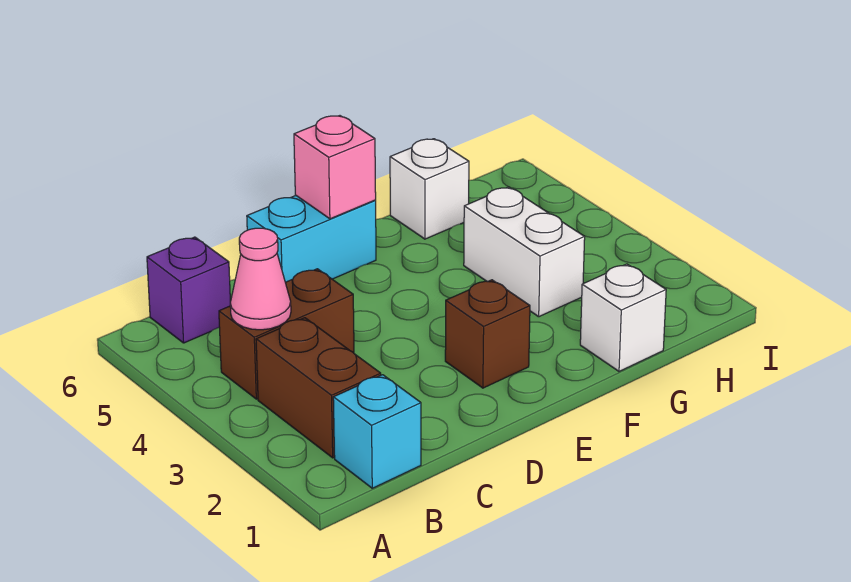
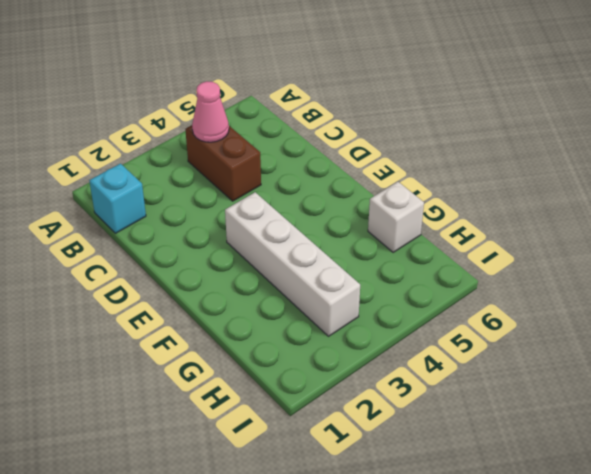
white brick E3:H3 level 1 -> white brick G3:G4 level 1
none -> brown brick B2:B3 level 1
none -> purple brick B6 level 1

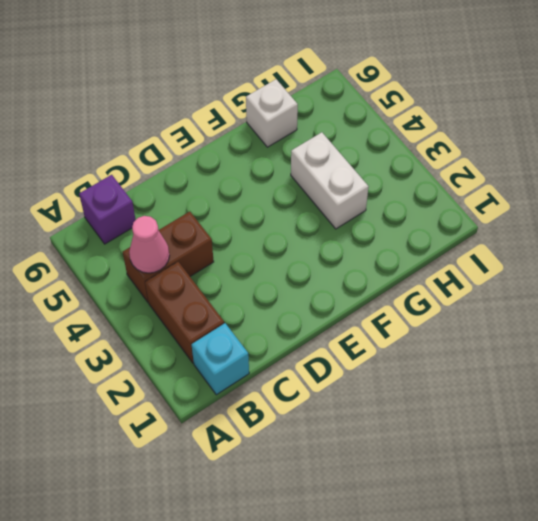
none -> cyan brick D6:E6 level 1
none -> brown brick E2 level 1

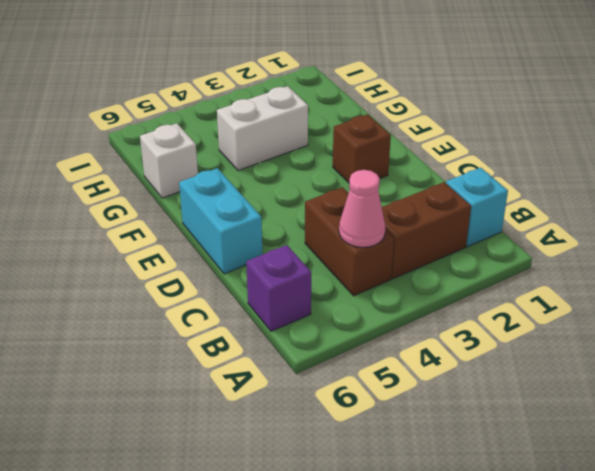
none -> white brick G1 level 1
none -> pink brick E6 level 2

